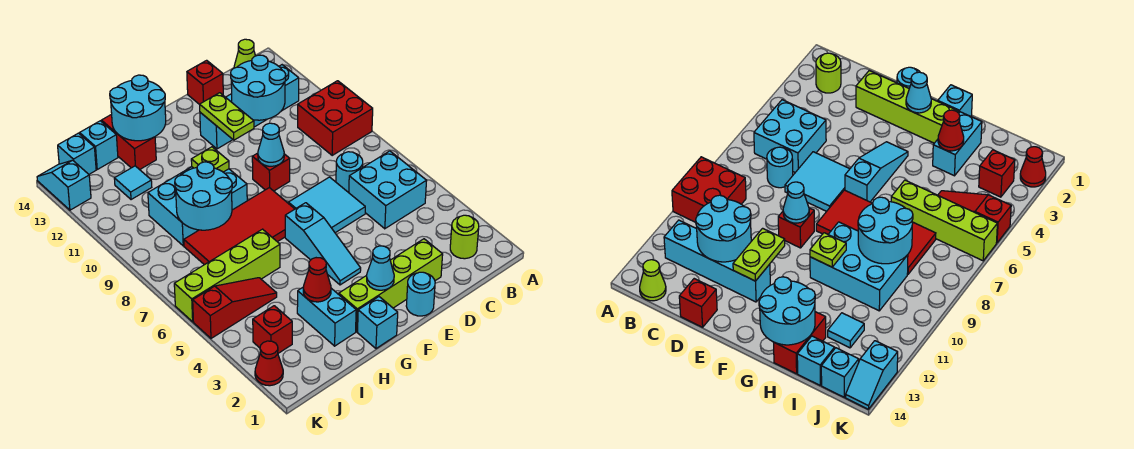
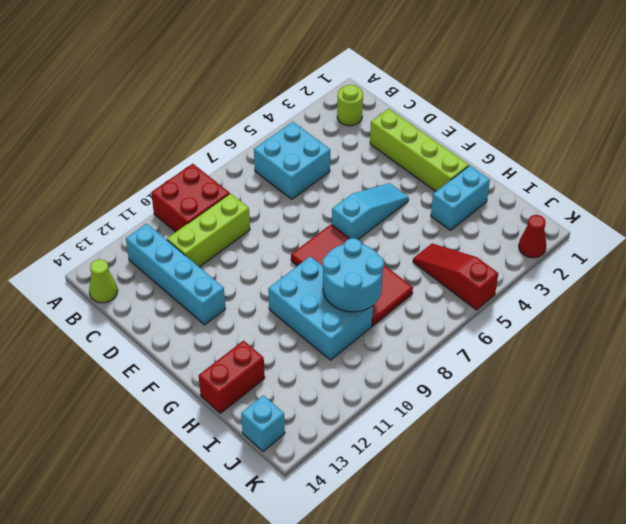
lime brick C9:C11 level 1 -> none
none -> cyan round brick C7 level 1
none -> cyan tile D6:E7 level 1
none -> red brick D14 level 1
none -> cyan round brick E1 level 1

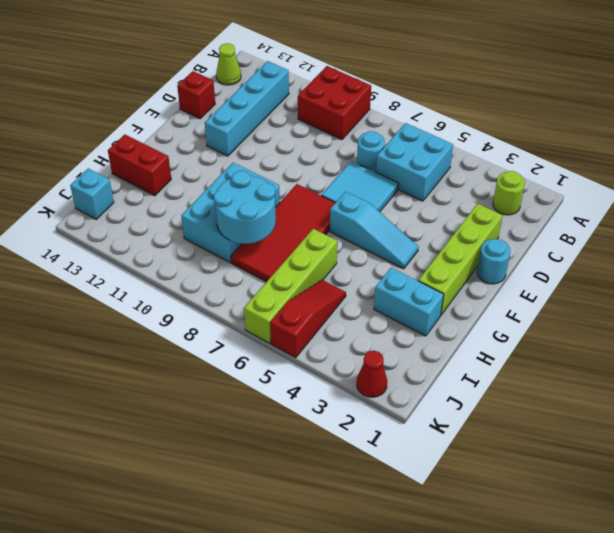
none -> red brick E9 level 1
none -> cyan brick G1 level 1
none -> cyan tile I12 level 1
none -> cyan brick I14 level 1

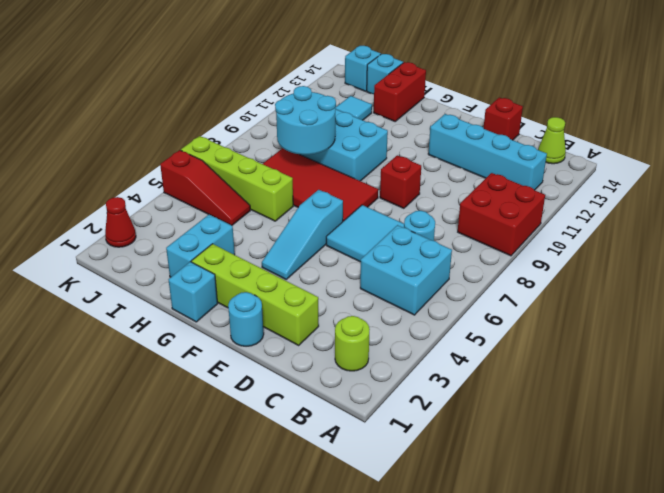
none -> red brick J3 level 1
none -> cyan slope K13:K14 level 1 top 13
none -> cyan round brick C11:D12 level 2
none -> cyan cone E9 level 2

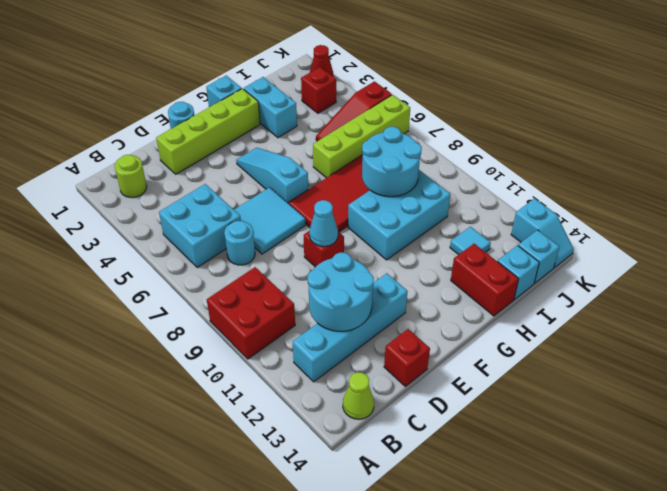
none -> lime plate E11:E12 level 2
none -> cyan cone F2 level 2
none -> lime plate G10 level 2
none -> cyan round brick G13:H14 level 2

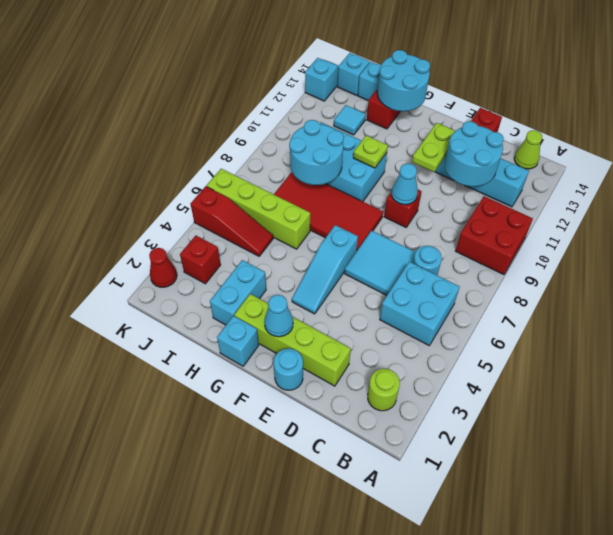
none -> red cone H3 level 2

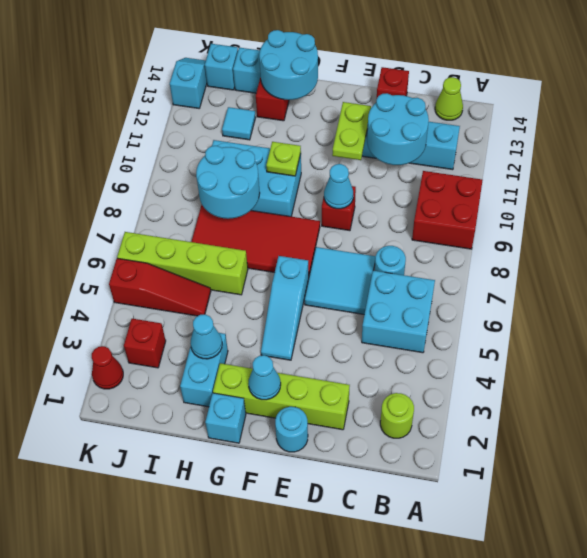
cyan cone H3 level 2 -> red cone H3 level 2

